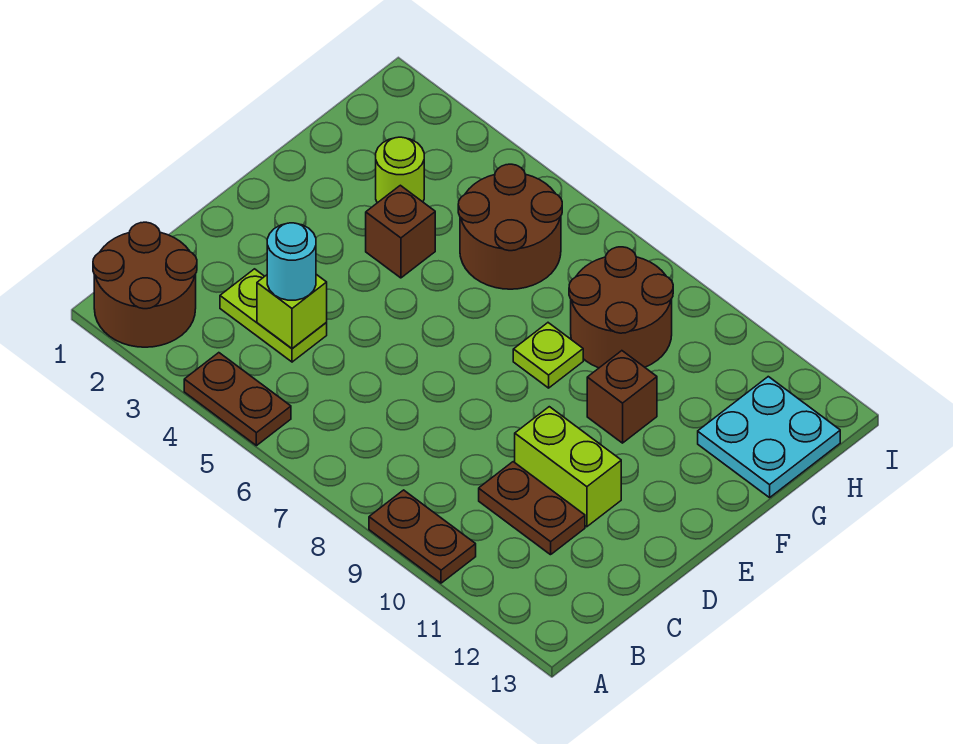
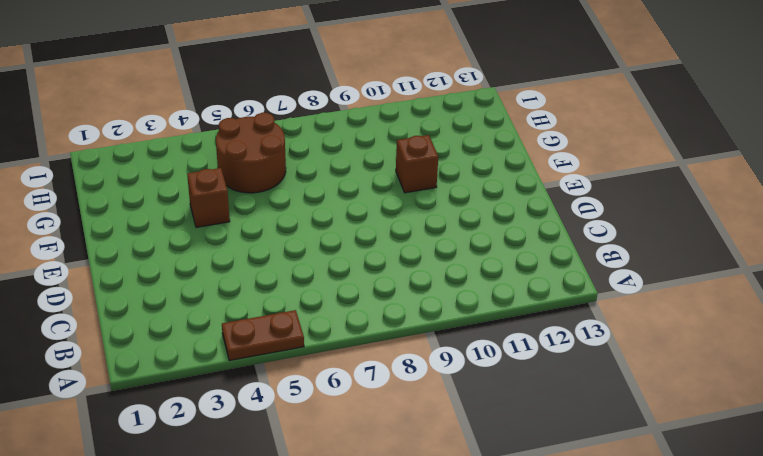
none -> brown round brick A1:B2 level 1
none -> brown plate A9:A10 level 1
none -> lime plate C3:C4 level 1

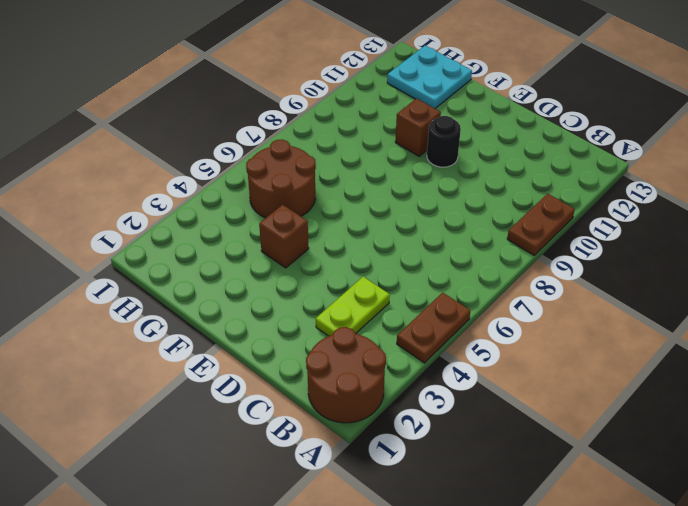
black round brick E10 level 1 -> none
none -> brown plate C10:C11 level 1
none -> lime brick D10:D11 level 1
none -> lime plate F8 level 1

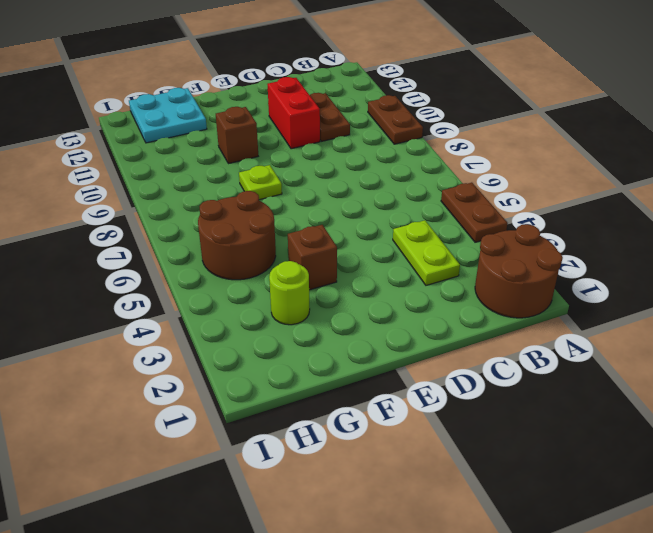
red brick D10:D11 level 1 -> lime brick D10:D11 level 1
none -> brown round brick G8:H9 level 1
none -> lime brick C4 level 2
none -> cyan round brick C4 level 3

